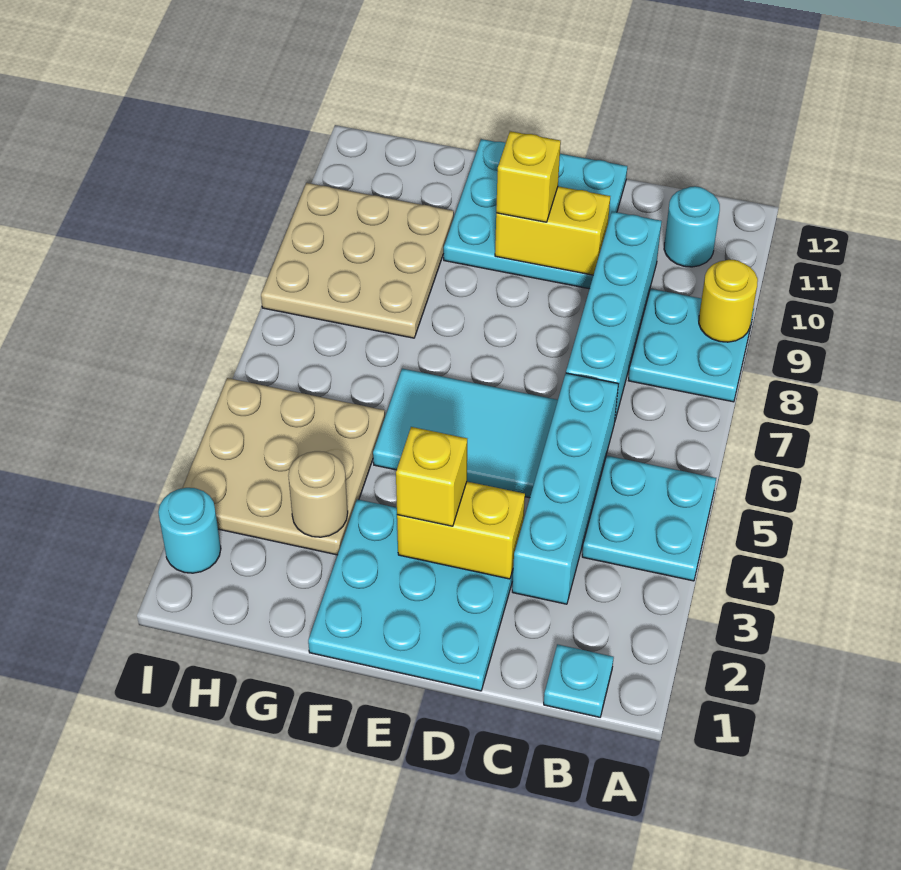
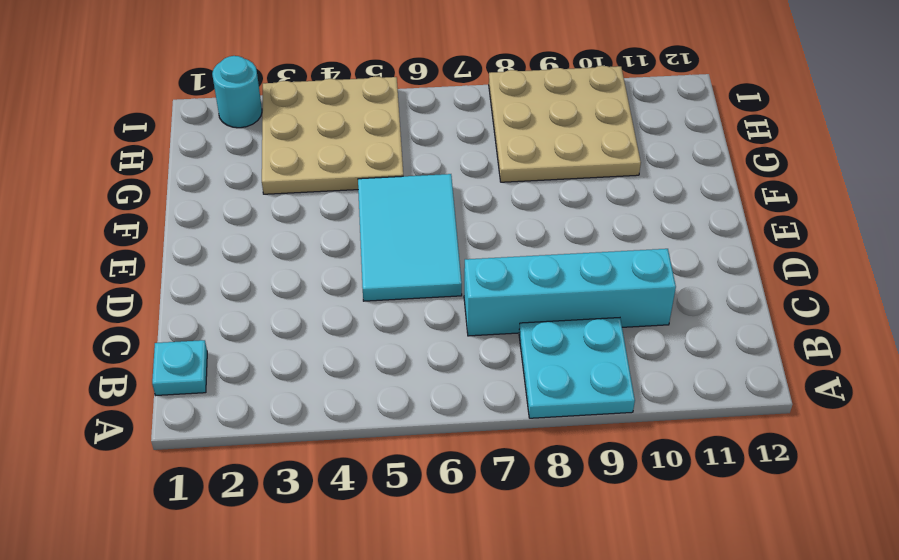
none -> cyan plate A4:B5 level 1
none -> cyan round brick B11 level 1
none -> cyan brick C3:C6 level 1

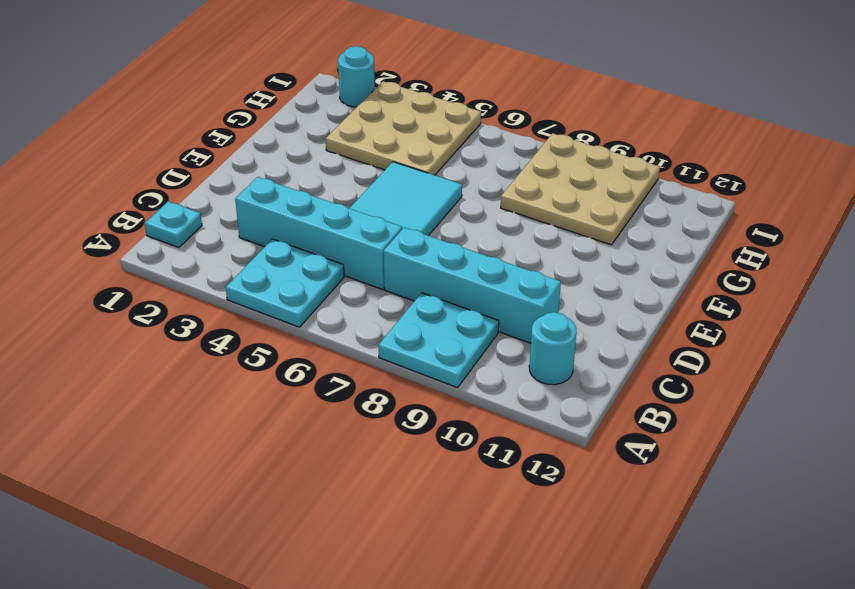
none -> cyan plate D1:F3 level 1
none -> cyan plate D10:F12 level 1
none -> yellow round brick A9 level 2

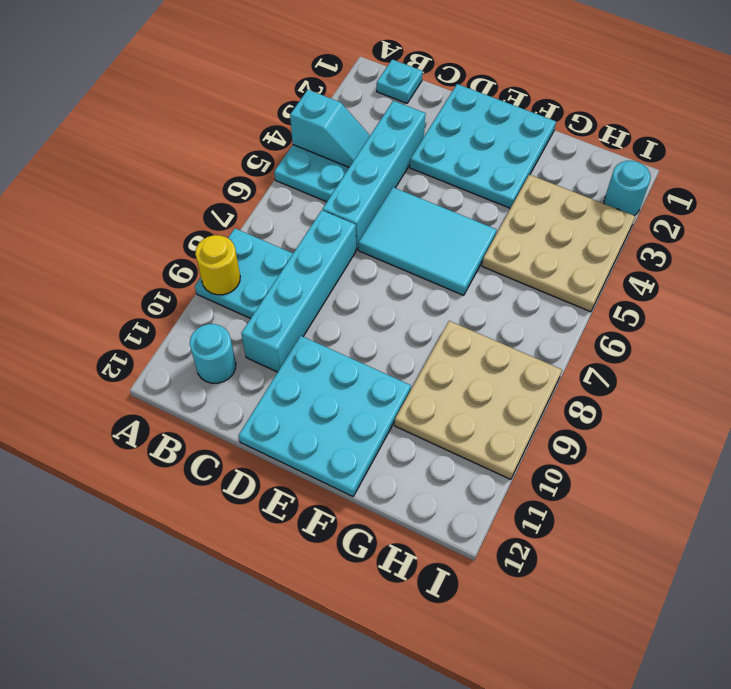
cyan slope A4:B4 level 2 top A -> none
none -> yellow brick D3:E3 level 2
none -> yellow brick D10:E10 level 2
none -> tan round brick G3 level 2

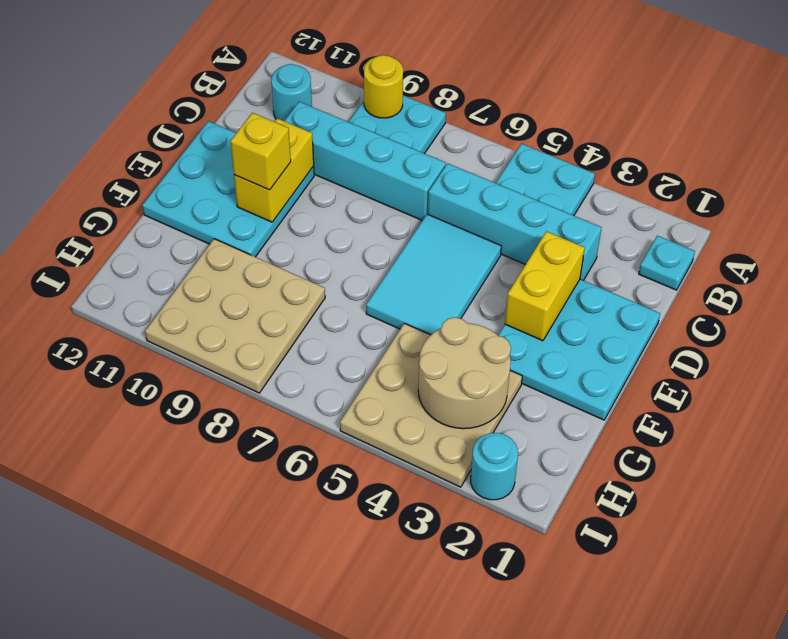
tan round brick G3:H4 level 2 -> tan round brick G3 level 2
none -> yellow brick E3 level 3

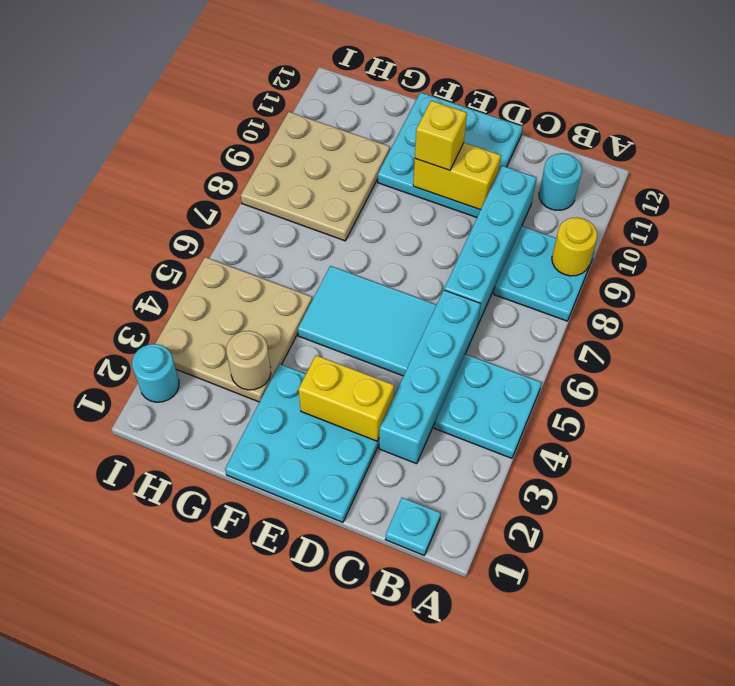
none -> yellow brick E3 level 3

